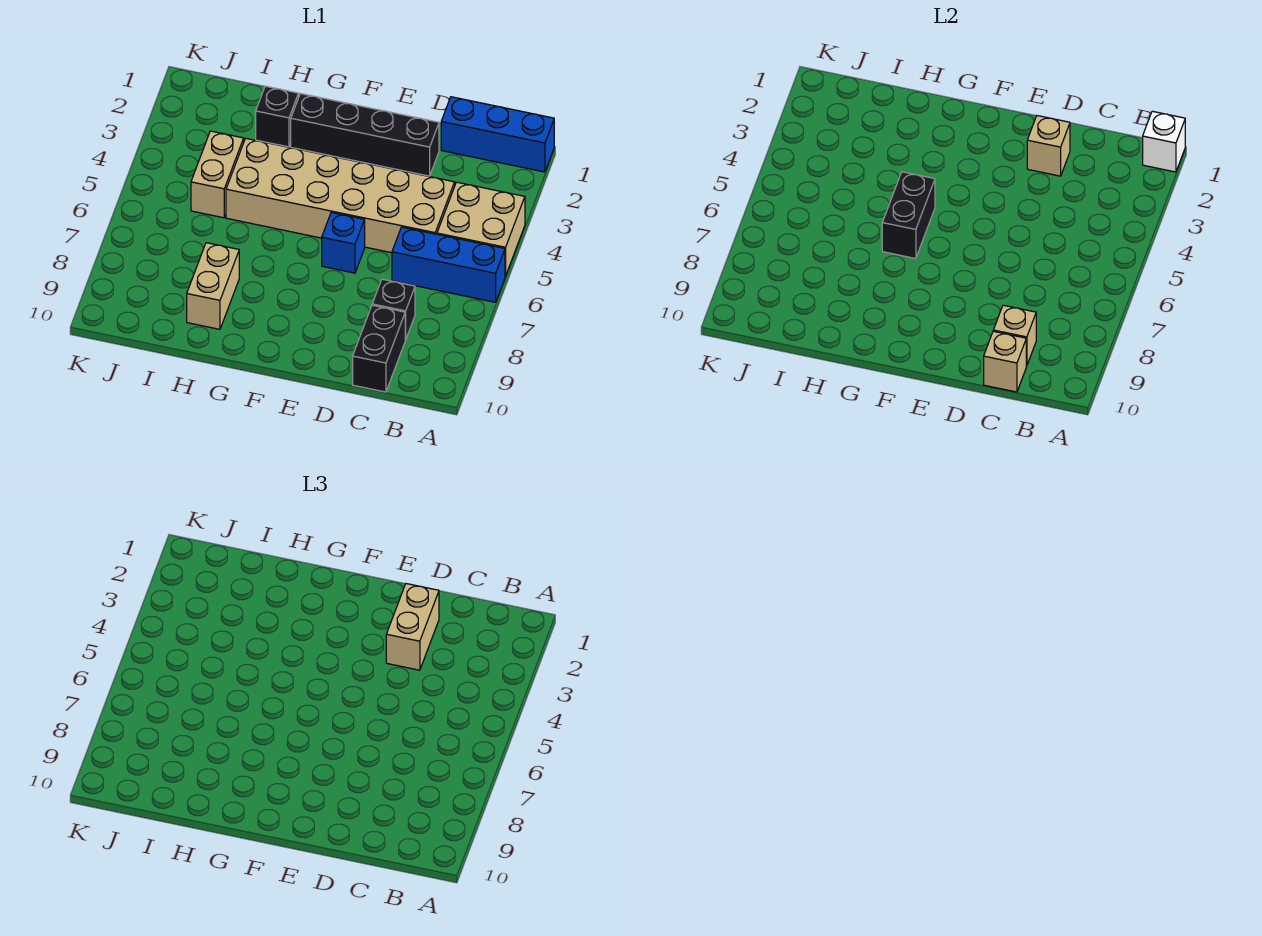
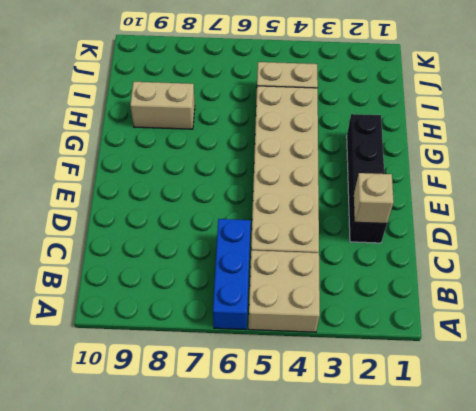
none -> blue brick A1:C1 level 1
none -> black brick C8 level 1
none -> black brick C9:C10 level 1

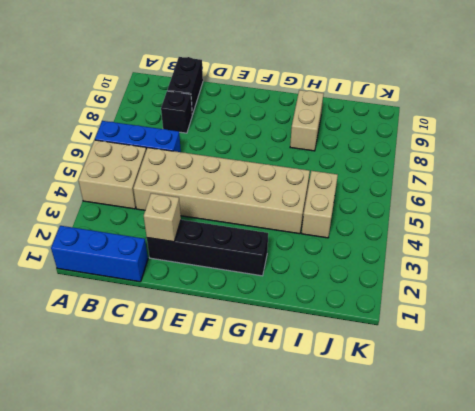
none -> blue brick E6 level 1
none -> black brick H2 level 1
none -> white brick A1 level 2

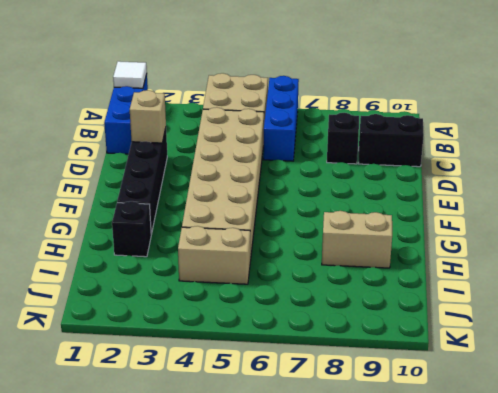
white tile A1 level 2 -> white brick A1 level 2
none -> blue brick E6 level 1
none -> tan brick C9 level 2
none -> tan brick C10 level 2

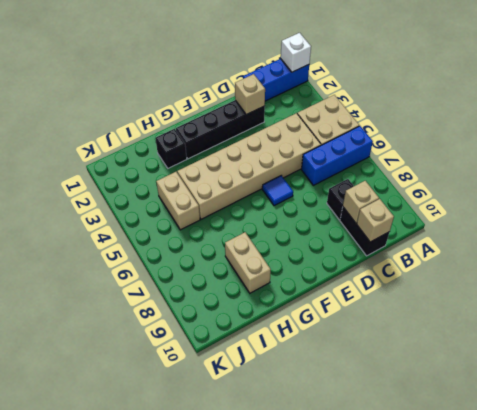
blue tile E6 level 1 -> blue brick E6 level 1
none -> black brick G5:G6 level 2
none -> tan brick D2:D3 level 3

